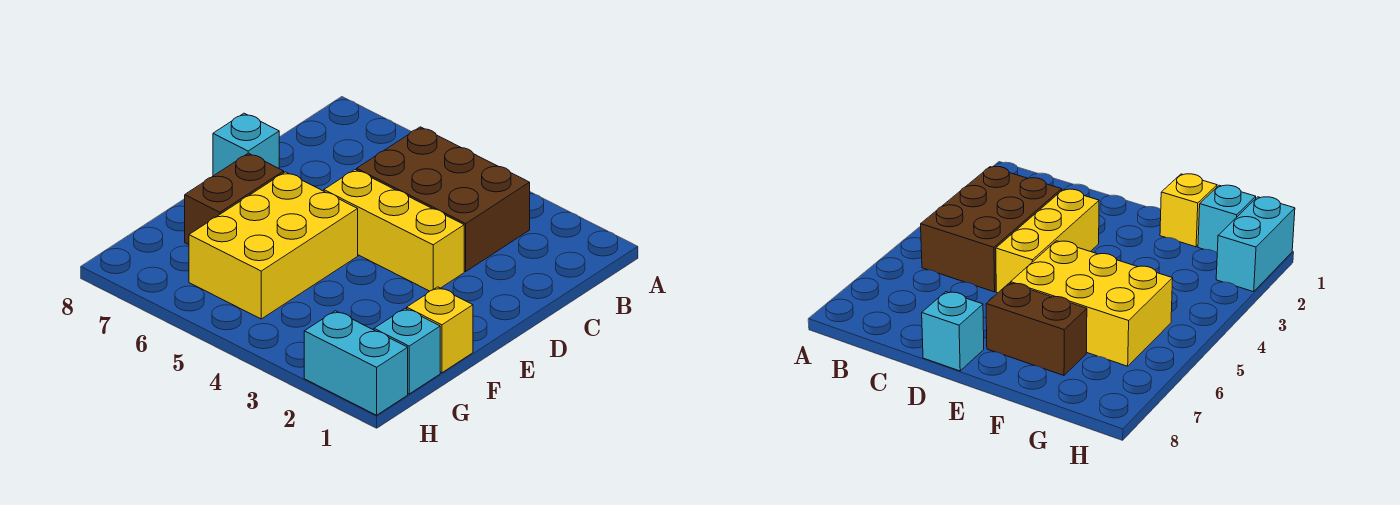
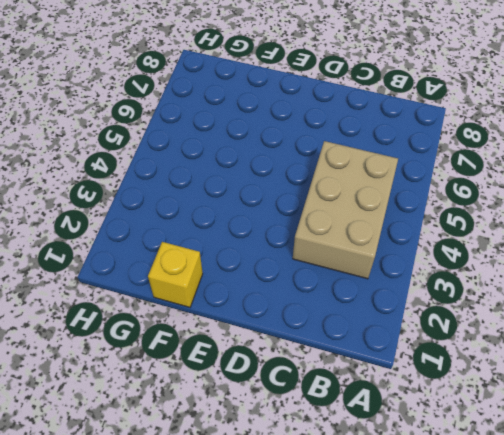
tan brick B3:C5 level 1 -> brown brick B3:C5 level 1
none -> yellow brick D3:D5 level 1
none -> cyan brick D8 level 1

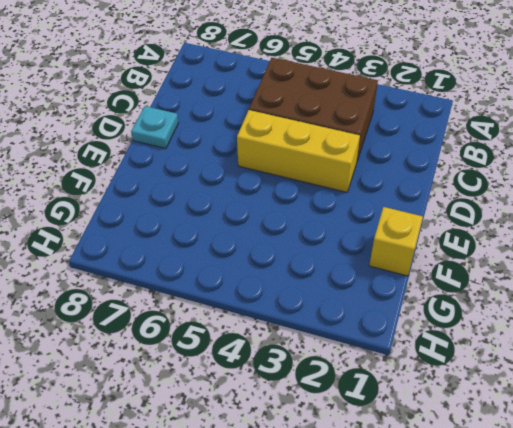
cyan plate D8 level 1 -> cyan brick D8 level 1
none -> yellow brick E5:G6 level 1
none -> brown brick E7:F7 level 1

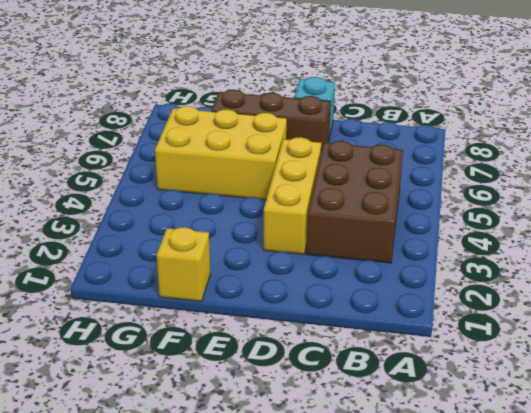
brown brick D7:F7 level 1 -> brown brick E7:F7 level 1
none -> cyan brick G1 level 1
none -> cyan brick H1:H2 level 1

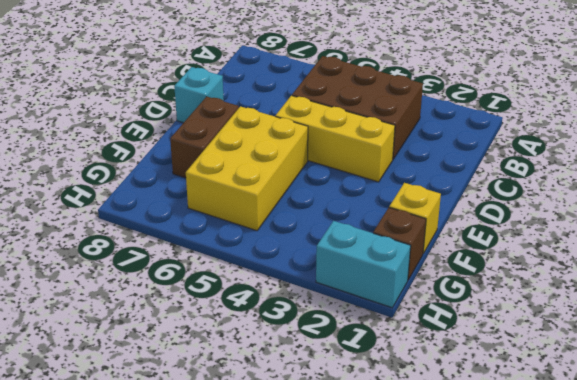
brown brick G1 level 1 -> cyan brick G1 level 1

